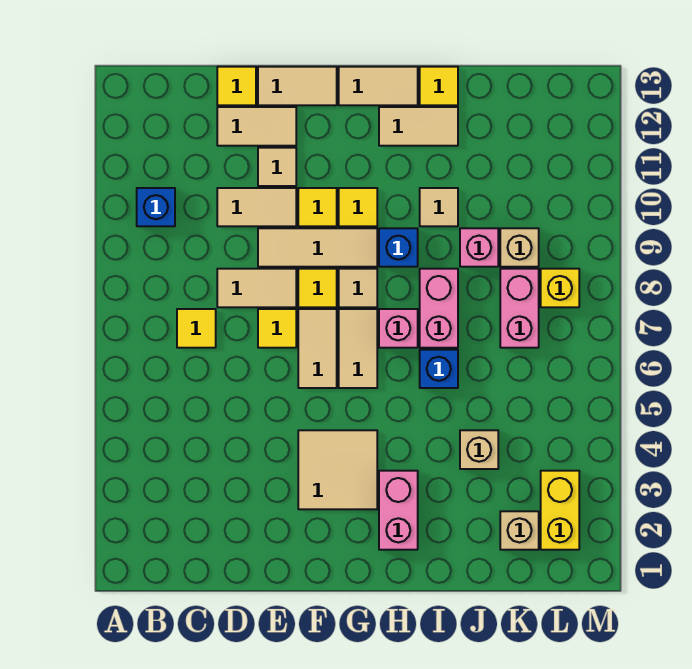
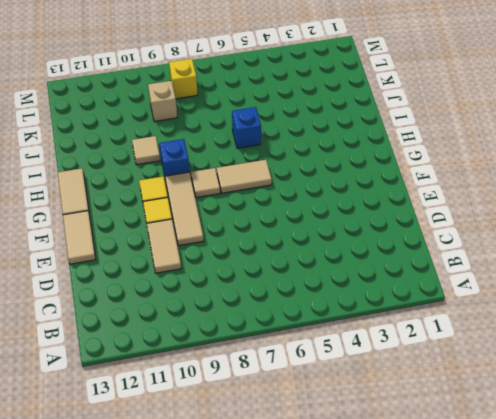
none -> blue brick B10 level 1
none -> yellow tile C7 level 1
none -> tan tile D8:E8 level 1
none -> tan tile D12:E12 level 1

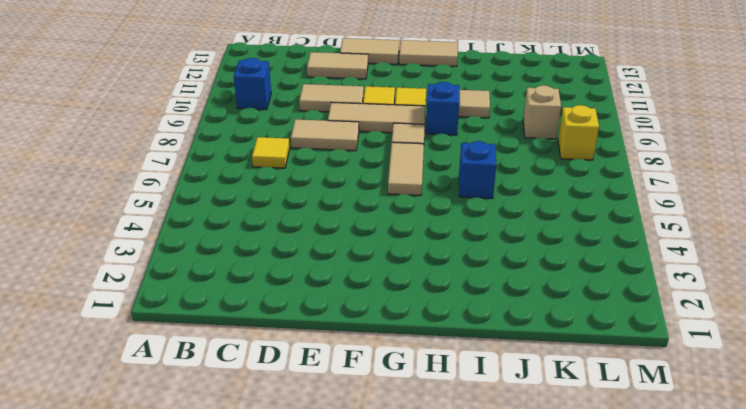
none -> yellow tile D13 level 1
none -> yellow tile E7 level 1
none -> tan tile E11 level 1
none -> tan tile F3:G4 level 1

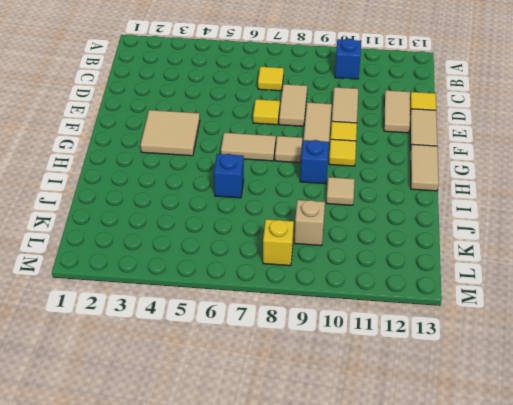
none -> tan tile E11 level 1
none -> tan tile F6:F7 level 1
none -> yellow tile F8 level 1
none -> pink brick H2:H3 level 1

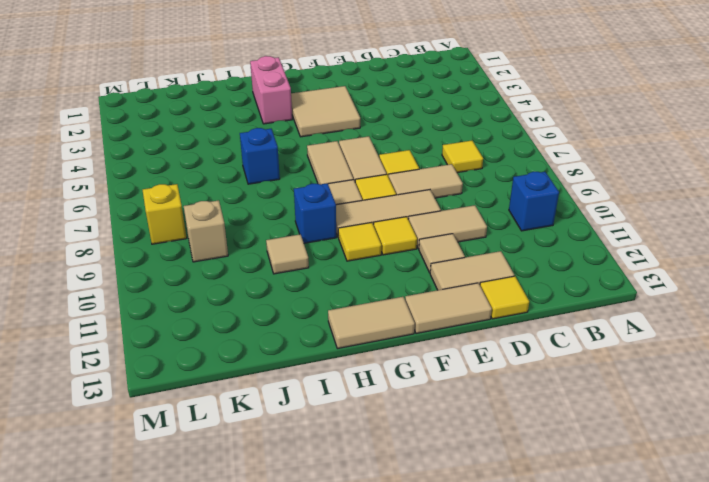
none -> pink brick H7 level 1
none -> tan tile H12:I12 level 1
none -> pink brick I7:I8 level 1
none -> yellow tile I13 level 1

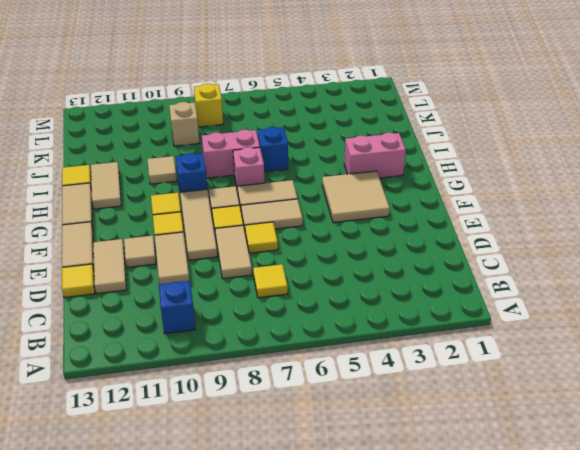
none -> tan brick J4 level 1
none -> pink brick J9 level 1
none -> tan brick K2 level 1
none -> pink brick K7:K8 level 1

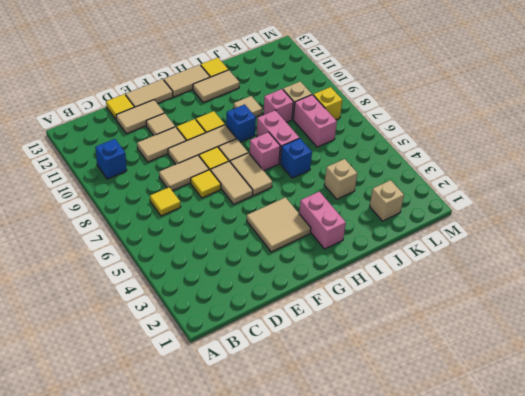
none -> yellow brick L2:L3 level 1

